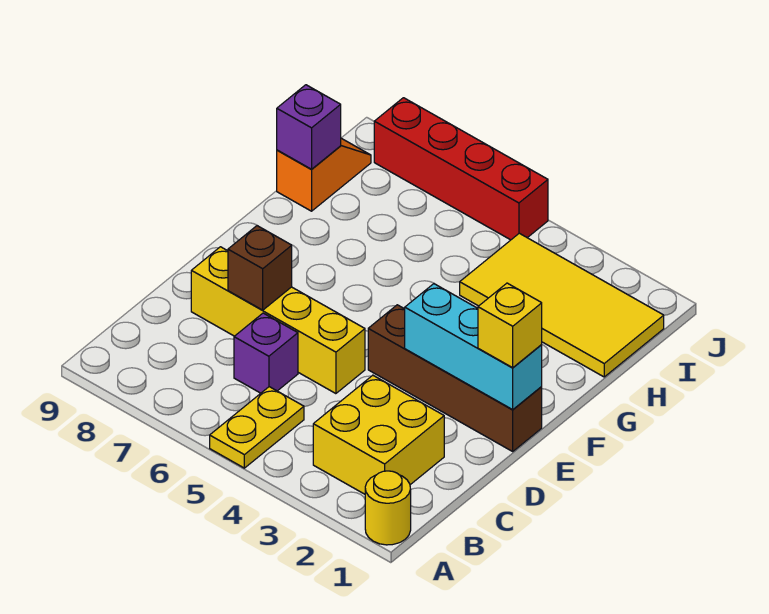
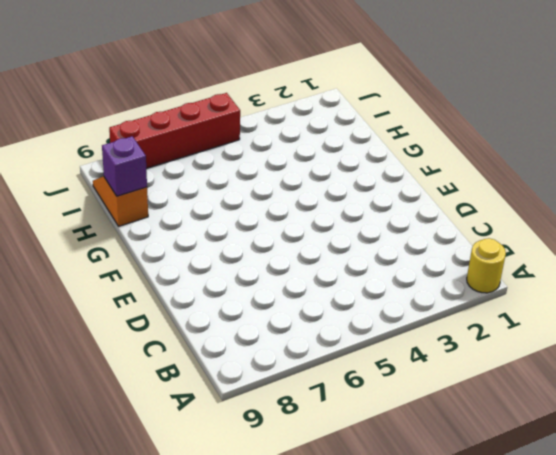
none -> yellow plate A5:B5 level 1
none -> yellow brick B2:C3 level 1
none -> purple brick C6 level 1

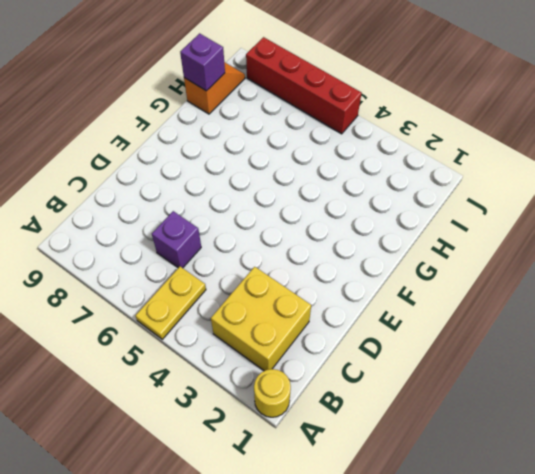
none -> yellow brick D5:D8 level 1
none -> brown brick E1:E4 level 1
none -> yellow tile H1:I4 level 1

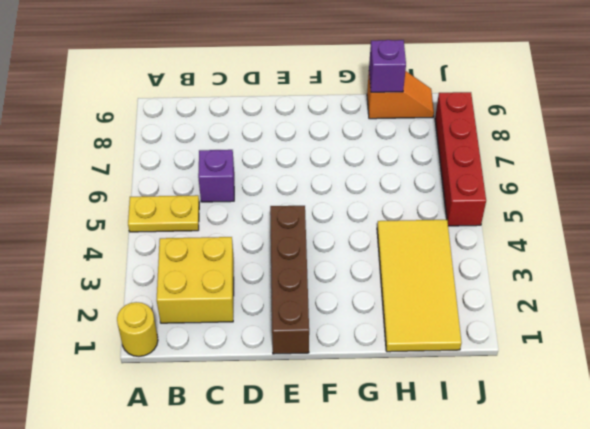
none -> yellow brick D5:D8 level 1
none -> brown brick D7 level 2
none -> cyan brick E1:E3 level 2

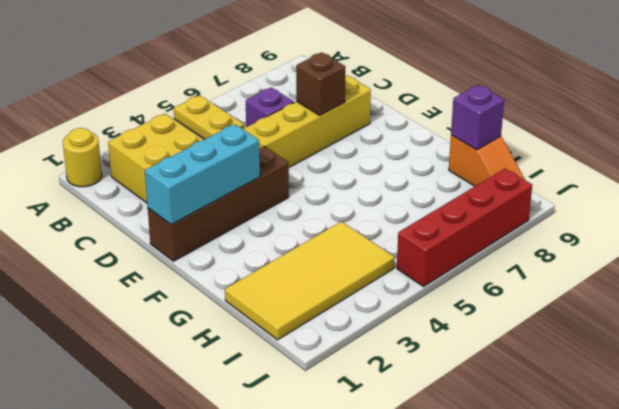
none -> yellow brick E1 level 3

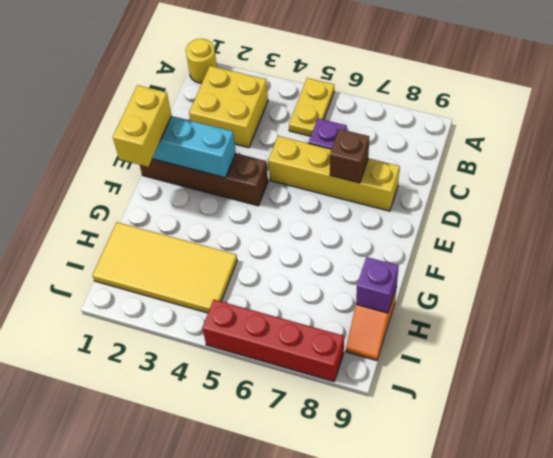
yellow brick E1:F1 level 3 -> yellow brick E1 level 3

